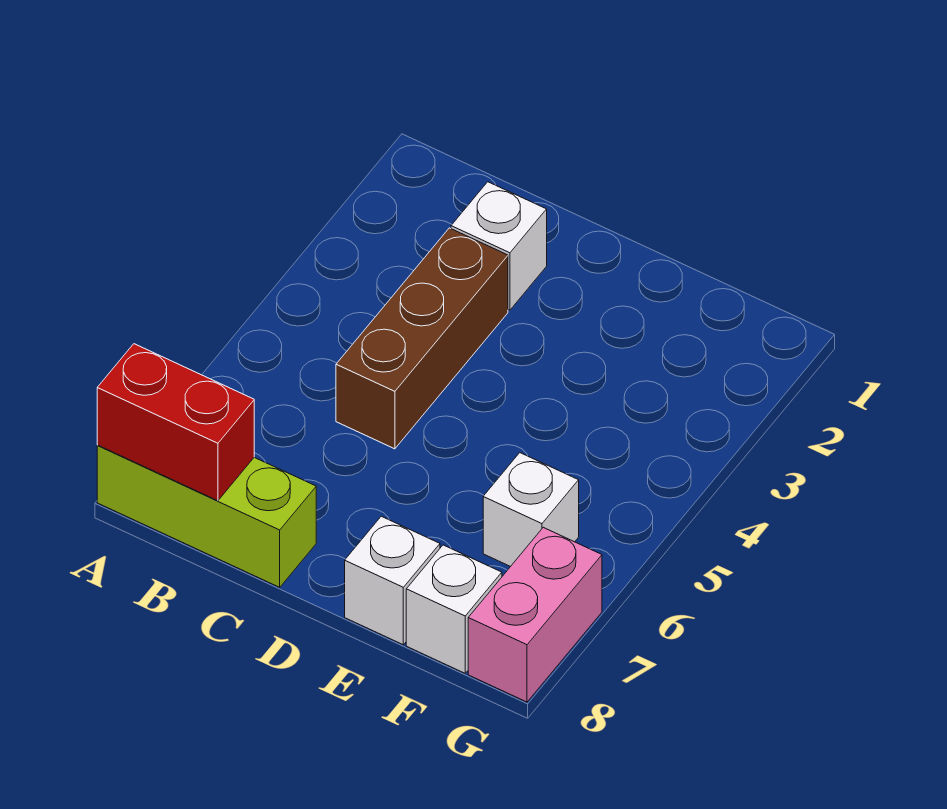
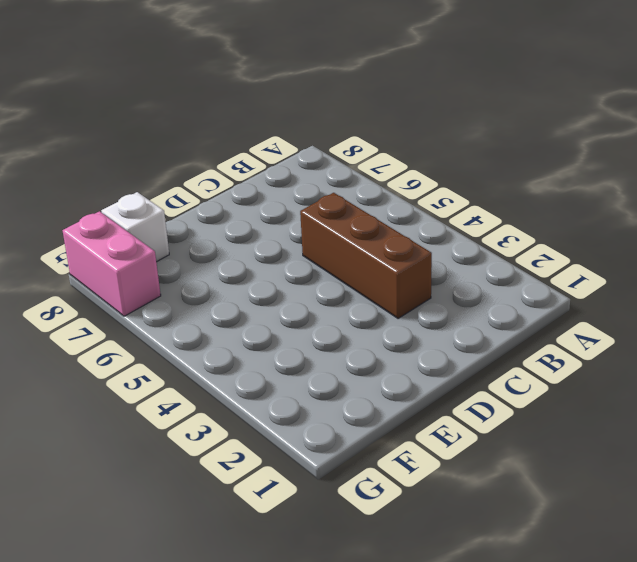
none -> lime brick A8:C8 level 1
none -> white brick C2 level 1

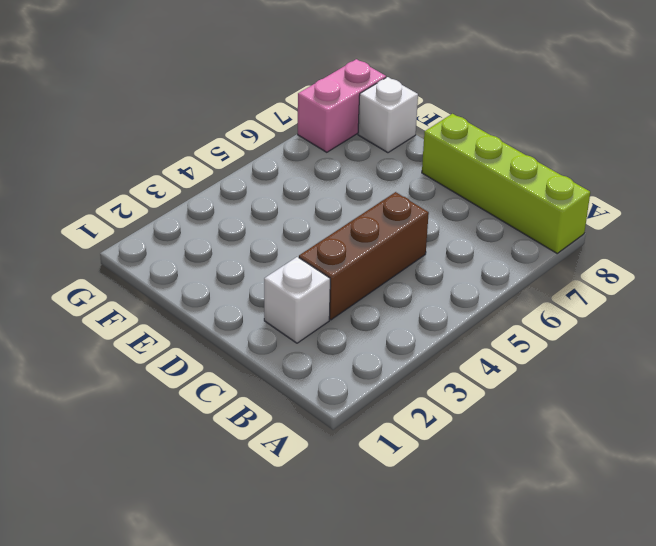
lime brick A8:D8 level 1 -> lime brick A8:C8 level 1
none -> white brick E8 level 1
none -> white brick F6 level 1

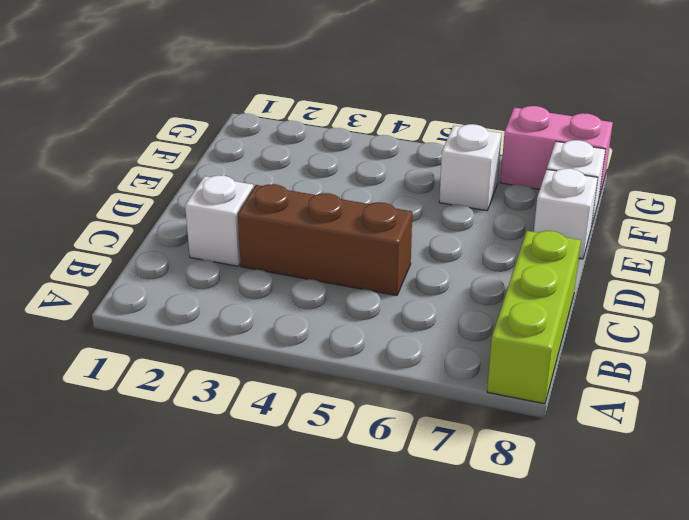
none -> red brick A8:B8 level 2

